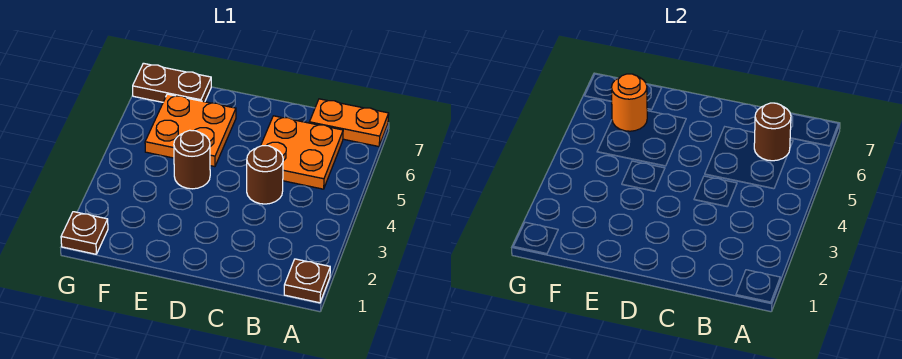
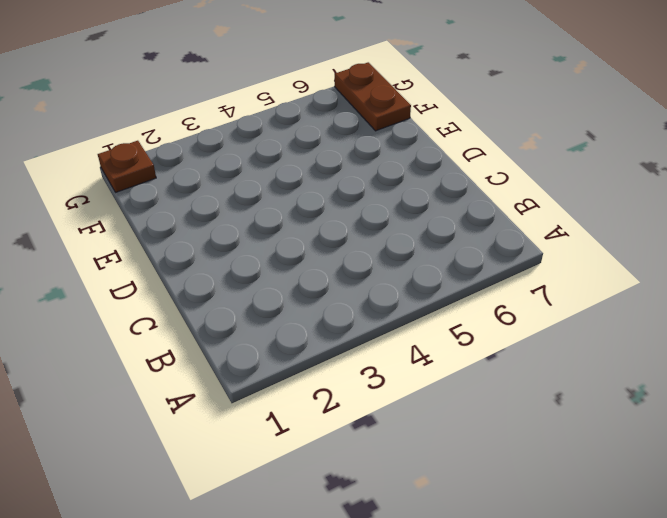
none -> brown plate A1 level 1
none -> orange plate A7:B7 level 1

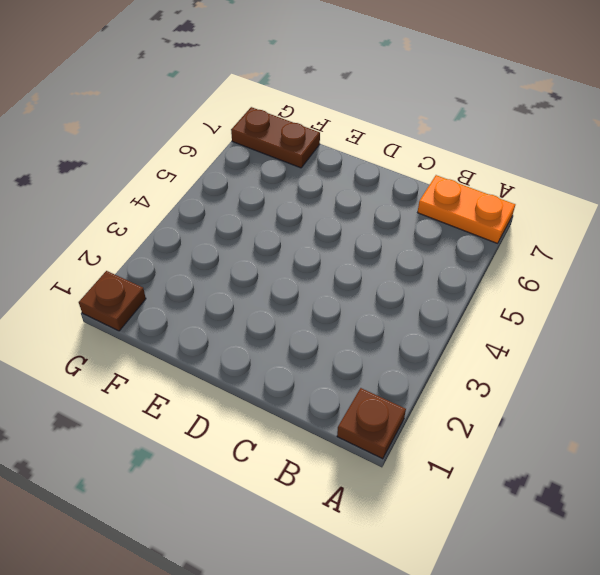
none -> orange plate B5:C6 level 1
none -> brown round brick C4 level 1

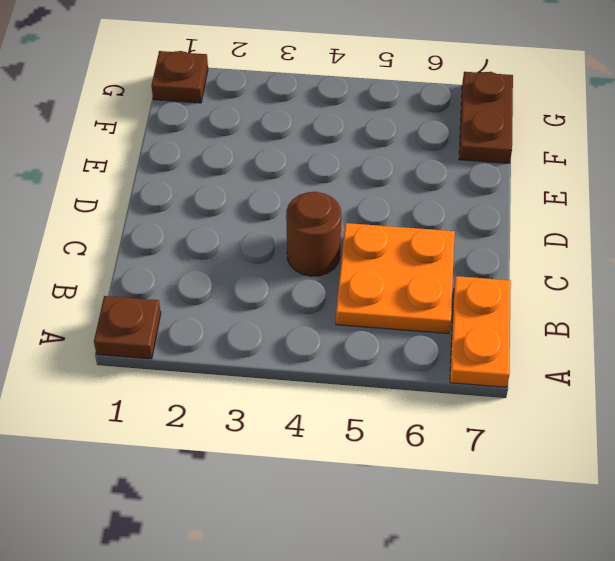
none -> brown round brick E4 level 1
none -> orange plate E5:F6 level 1

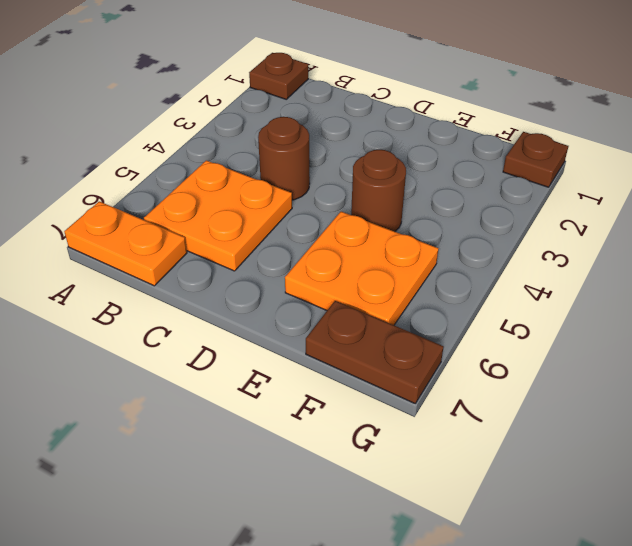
none -> brown round brick B6 level 2
none -> orange round brick F6 level 2

